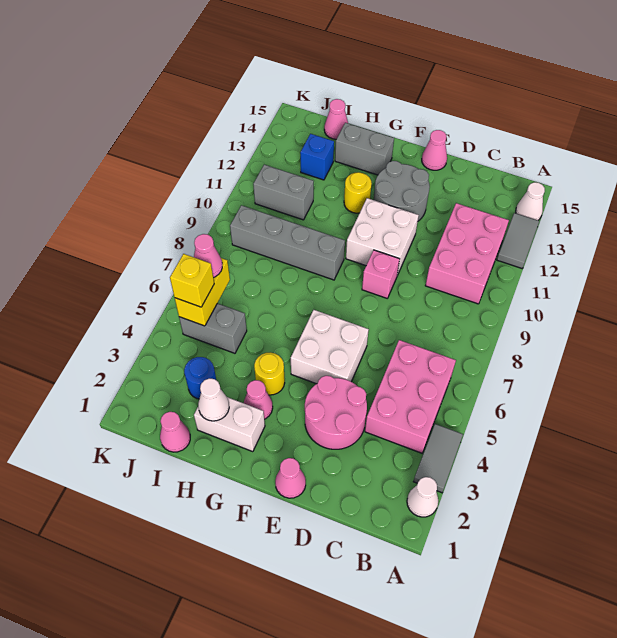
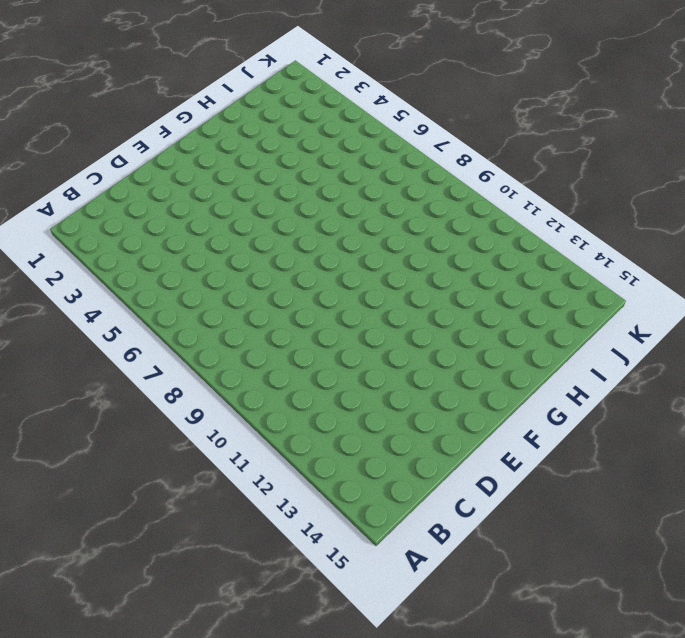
none -> white cone A2 level 1
none -> grey tile A3:A4 level 1
none -> grey tile A12:A13 level 1

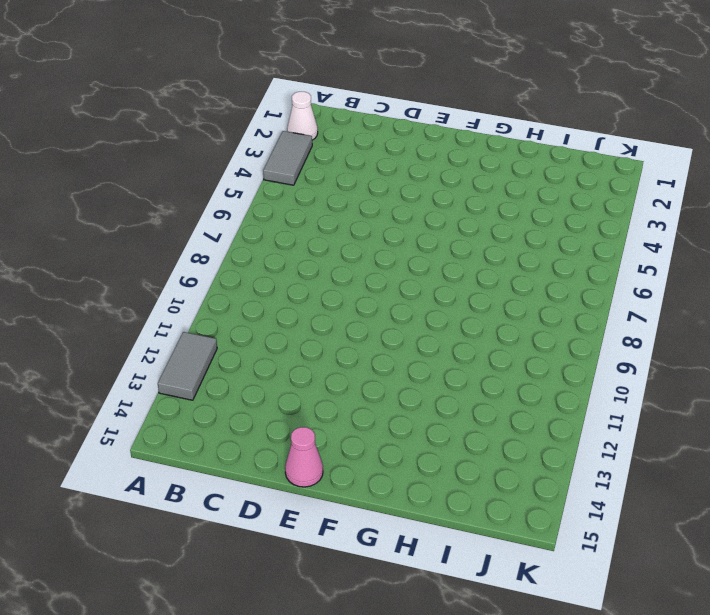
none -> white cone A14 level 1
none -> pink brick B4:C6 level 1
none -> pink brick B10:C12 level 1

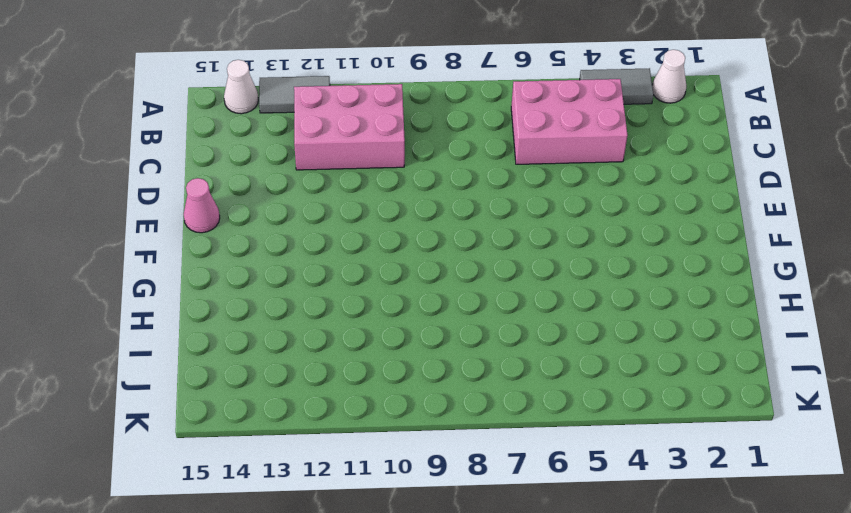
none -> pink round brick D3:E4 level 1
none -> pink cone E1 level 1
none -> white brick E5:F6 level 1

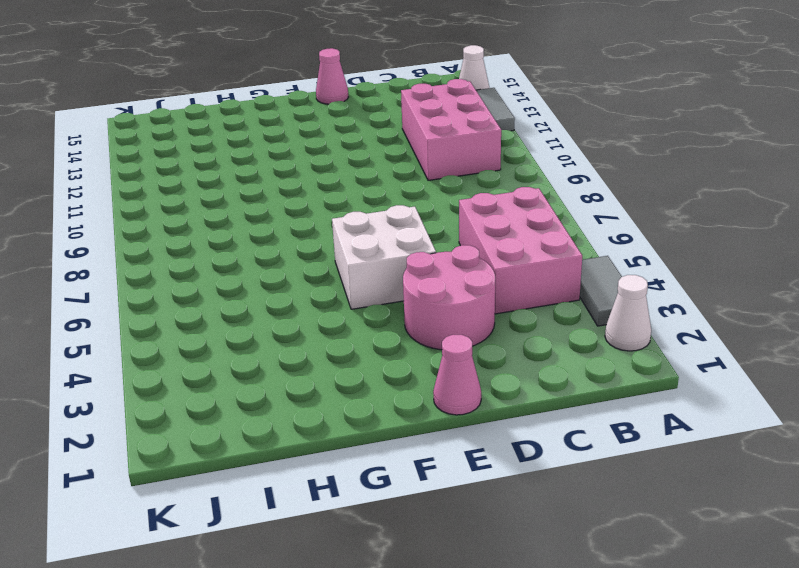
none -> pink brick E9 level 1
none -> white brick E10:F11 level 1
none -> grey round brick E12:F13 level 1

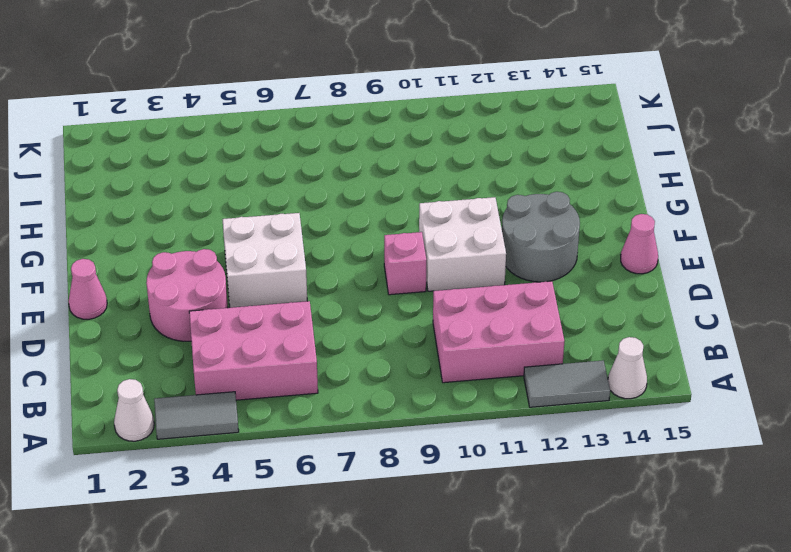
none -> white brick G2:H2 level 1
none -> pink cone G3 level 1
none -> yellow round brick G4 level 1

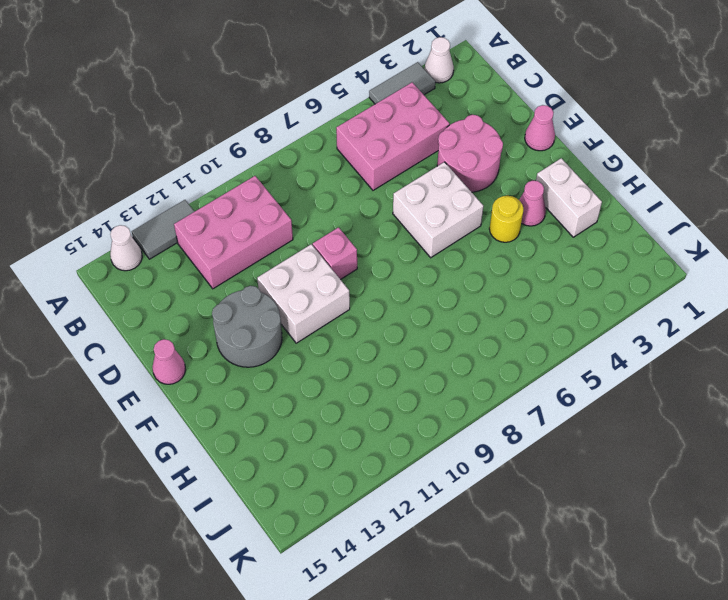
none -> grey brick G9:J9 level 1
none -> yellow round brick G12 level 1
none -> grey brick G14:H14 level 1

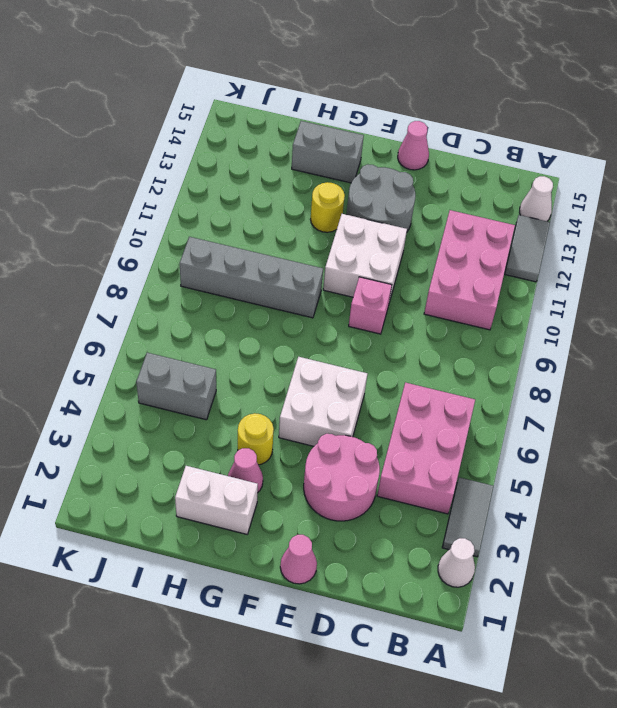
none -> pink cone I1 level 1
none -> blue round brick I3 level 1
none -> grey brick I11:J11 level 1

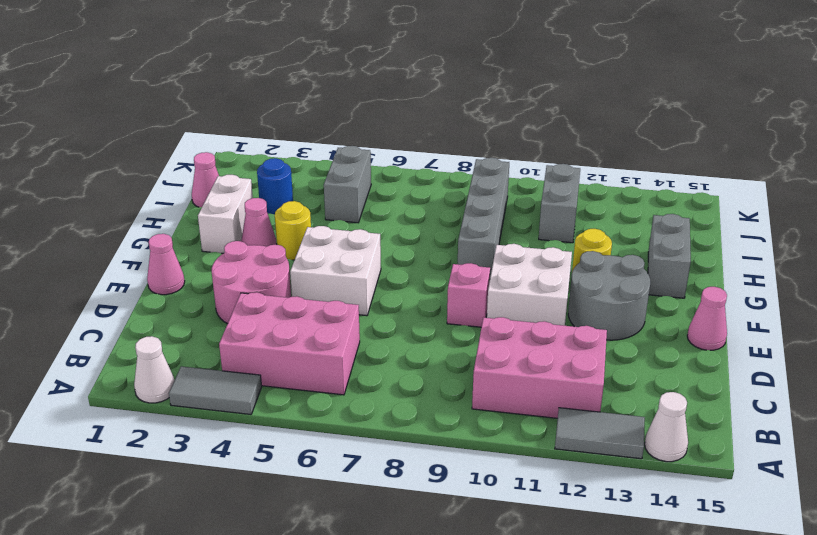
none -> blue brick I13 level 1
none -> pink cone I15 level 1
none -> white cone H2 level 2

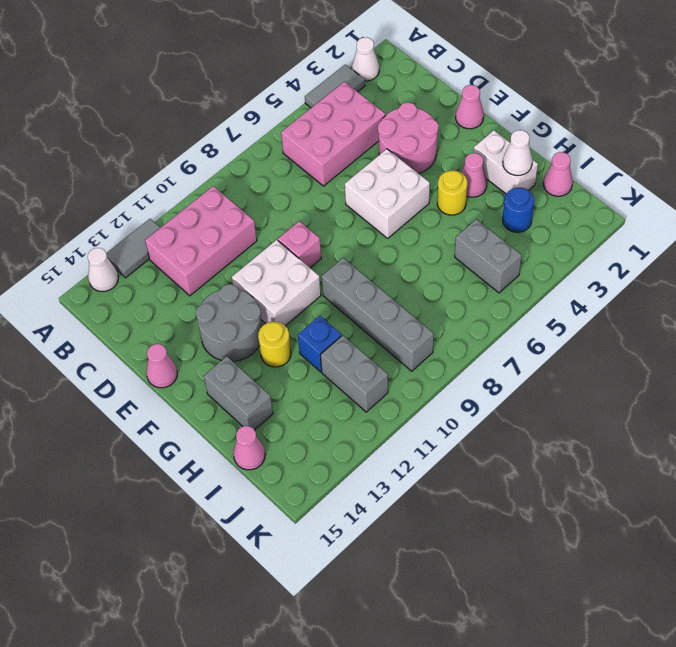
blue brick H11 level 1 -> blue brick I13 level 1
none -> yellow brick J5:J6 level 2
none -> yellow brick J5 level 3
none -> pink cone J6 level 3

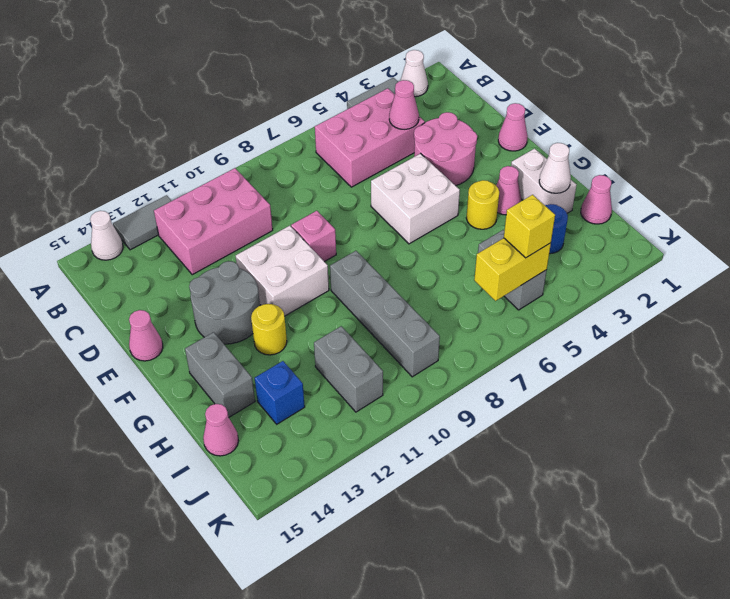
pink cone C4 level 2 -> pink cone J6 level 3

